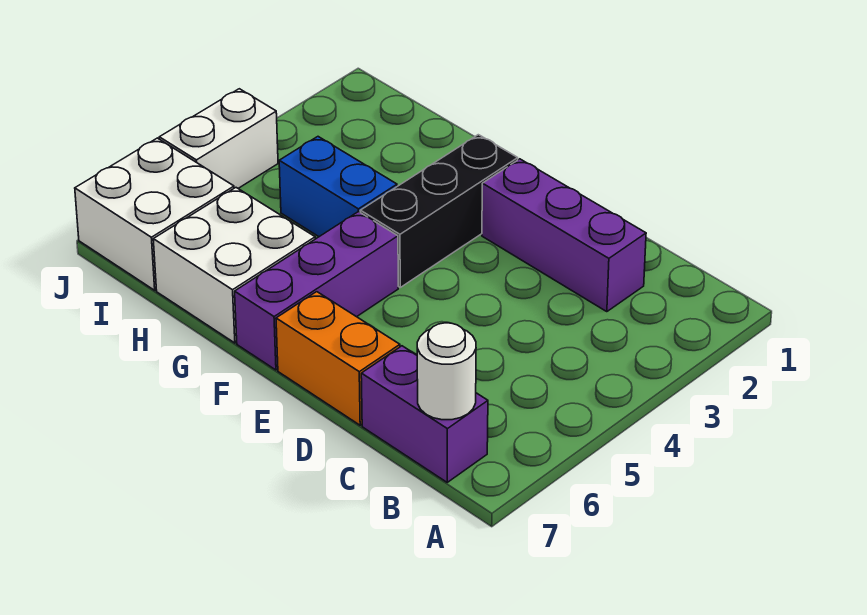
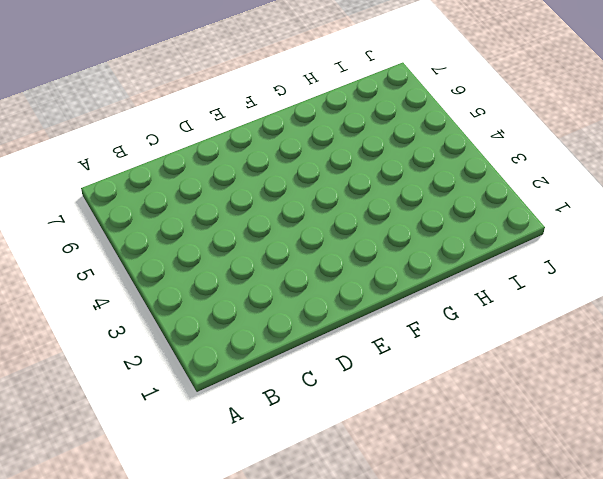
none -> purple brick B7:C7 level 1
none -> purple brick C2:E2 level 1

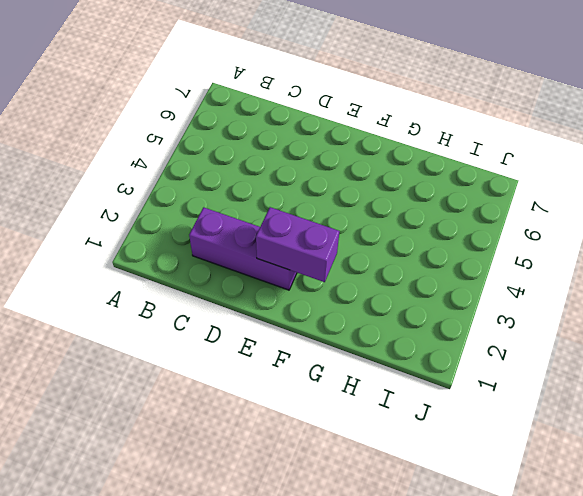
purple brick E2:F2 level 2 -> purple brick B7:C7 level 1
none -> orange brick D7:E7 level 1
none -> black brick F2:F4 level 1

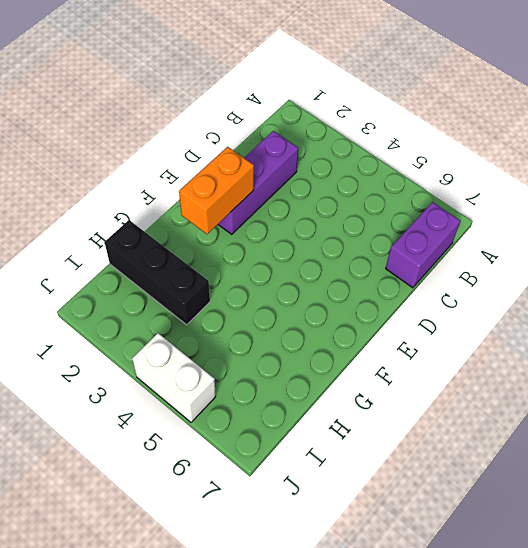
orange brick E2:F2 level 2 -> orange brick D7:E7 level 1
black brick H1:H3 level 1 -> black brick F2:F4 level 1
none -> purple brick F5:F7 level 1
none -> blue brick G4:H4 level 1

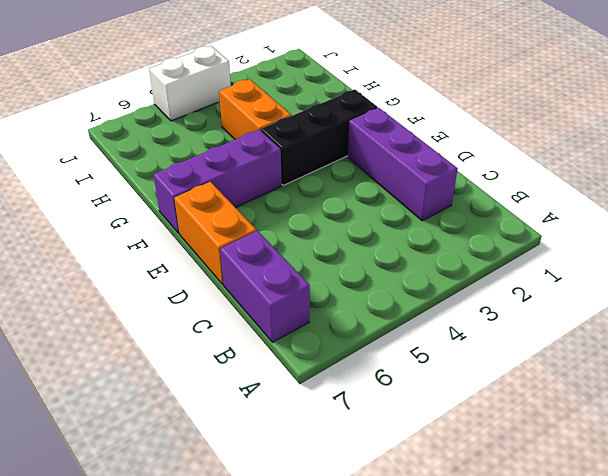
orange brick G4:H4 level 1 -> blue brick G4:H4 level 1
none -> white brick G6:H7 level 1
none -> white brick I6:J7 level 1

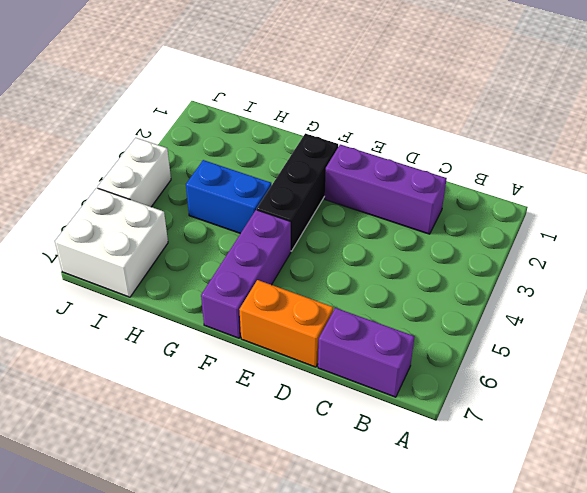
none -> white brick G6:H7 level 1
none -> white round brick B7 level 2

